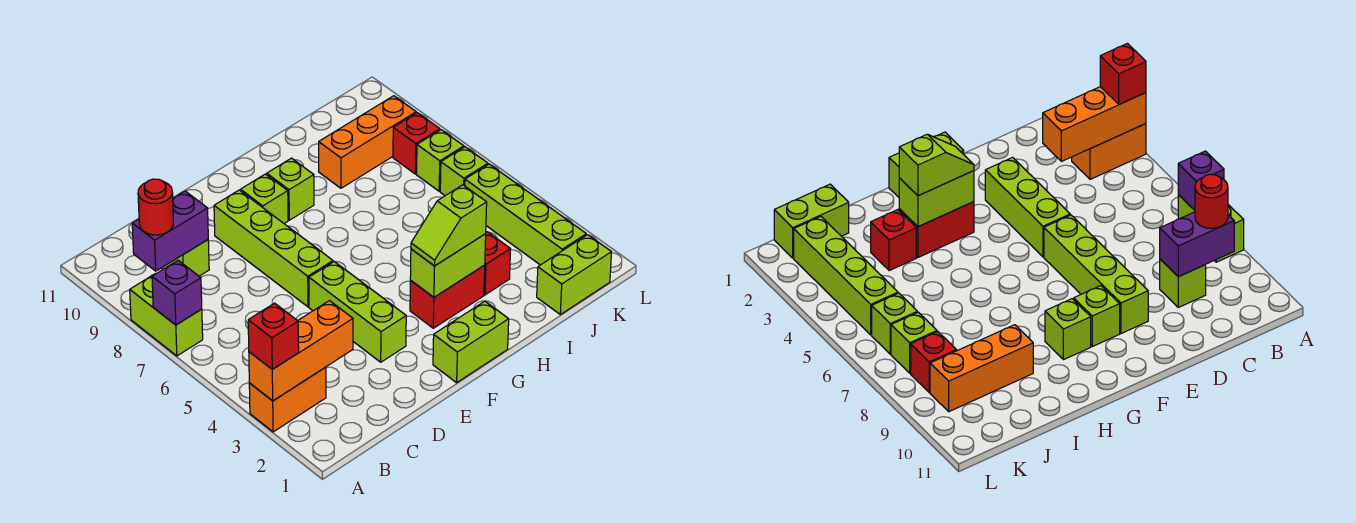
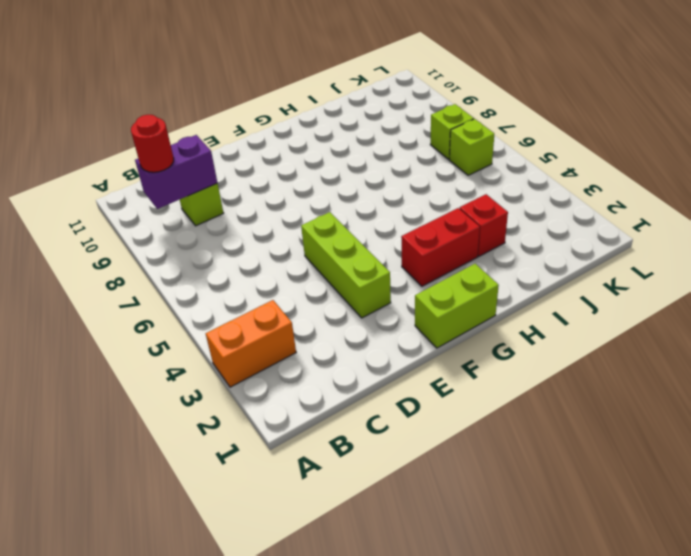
none -> lime brick A7:A8 level 1
none -> lime brick E6:E9 level 1
none -> lime brick F9 level 1

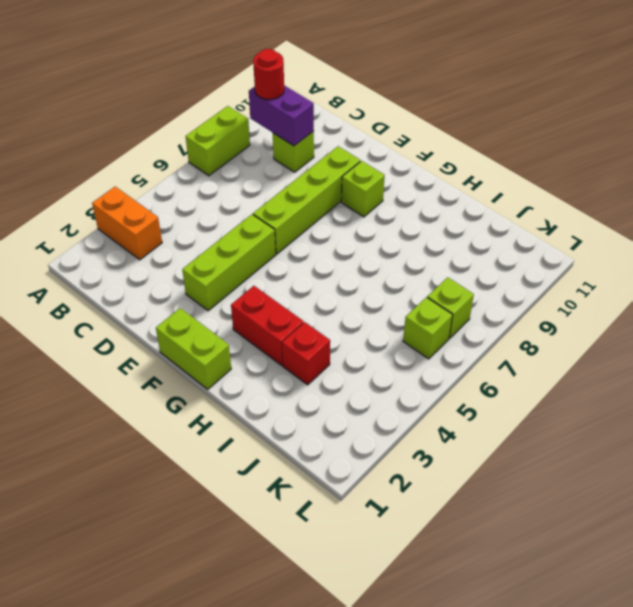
none -> lime brick G9 level 1
none -> orange brick I9:K9 level 1
none -> lime brick J1:K1 level 1

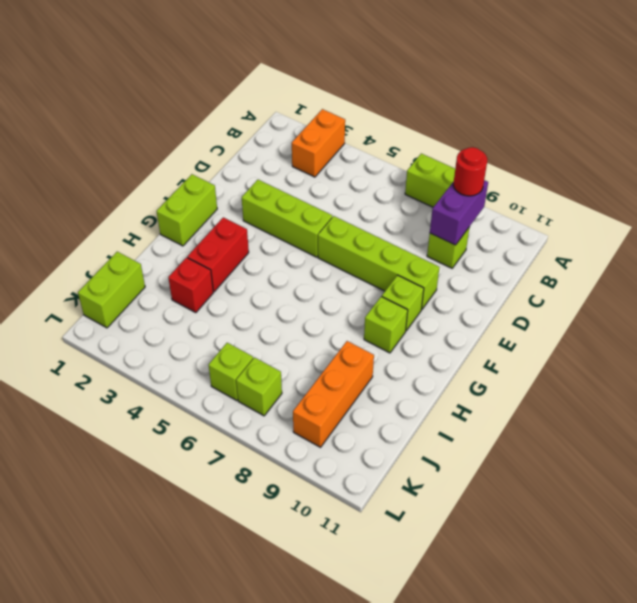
none -> lime brick K2:K5 level 1
none -> red brick K8 level 1
none -> orange brick A3:C3 level 2

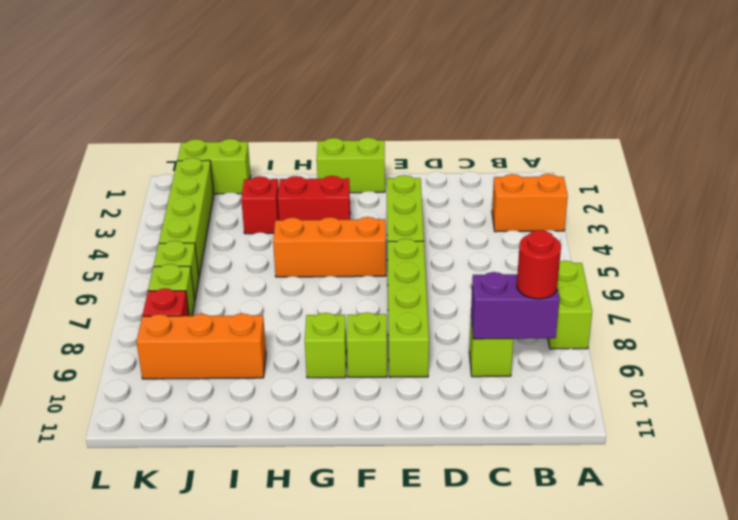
orange brick F5:H5 level 1 -> orange brick A3:C3 level 2
none -> purple brick A7 level 2
none -> lime brick G3:H3 level 2
none -> red brick A3 level 3

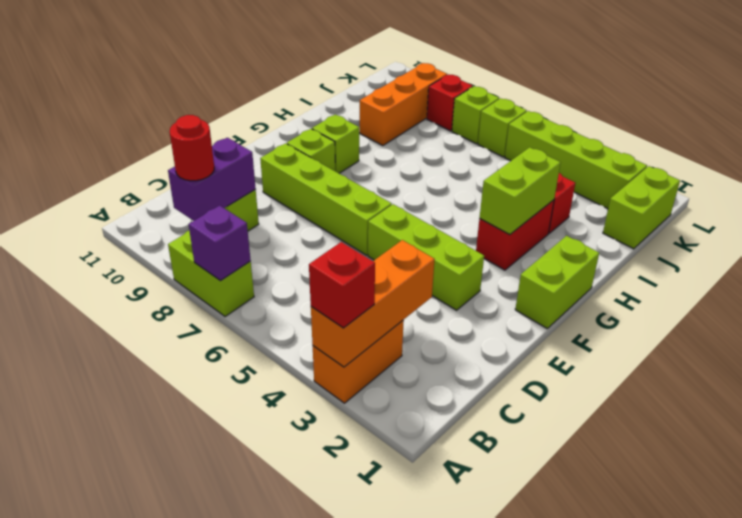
none -> lime slope G3:H3 level 3 top H

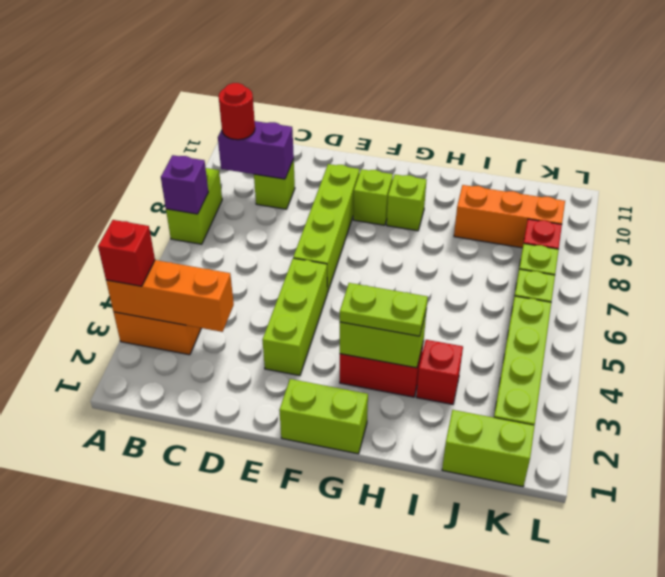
lime plate G3:H3 level 3 -> lime slope G3:H3 level 3 top H

